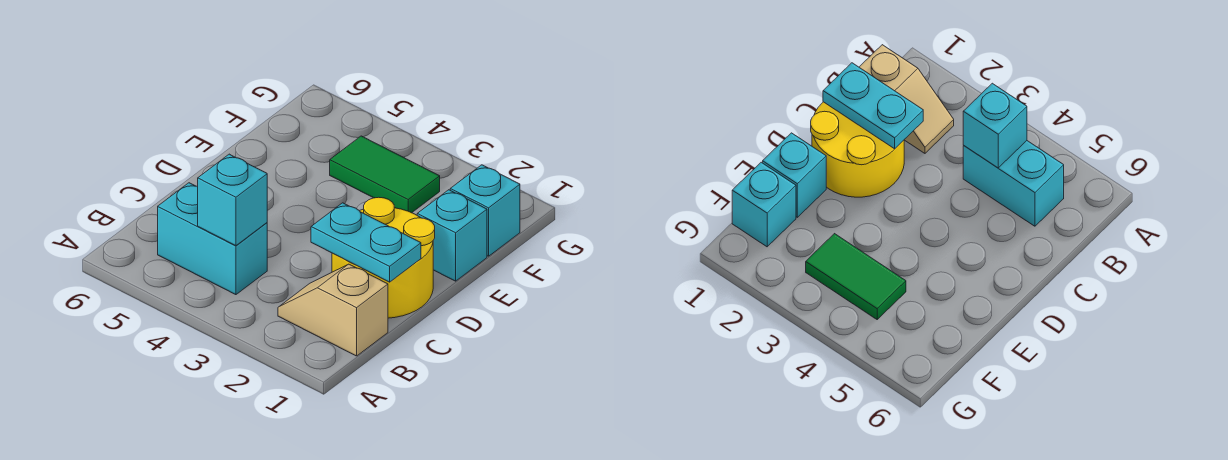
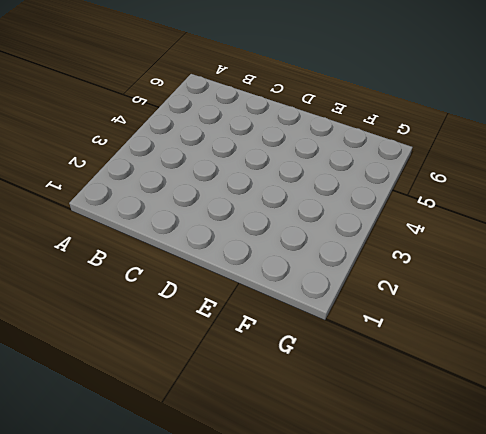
none -> tan slope B1:B2 level 1 top 1
none -> cyan brick B4:B5 level 1

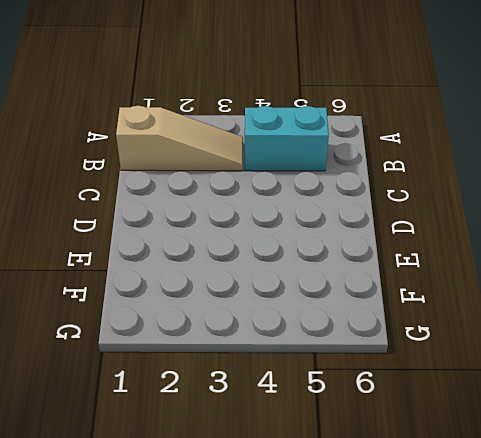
tan slope B1:B3 level 1 top 1 -> tan slope B1:B2 level 1 top 1
none -> yellow round brick C1:D2 level 1
none -> cyan brick E1 level 1

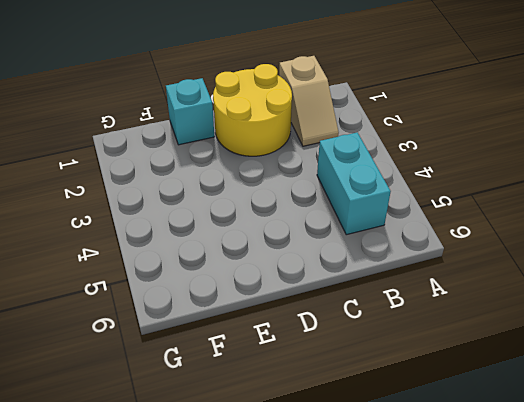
none -> cyan brick F1 level 1
none -> green tile F3:F4 level 1

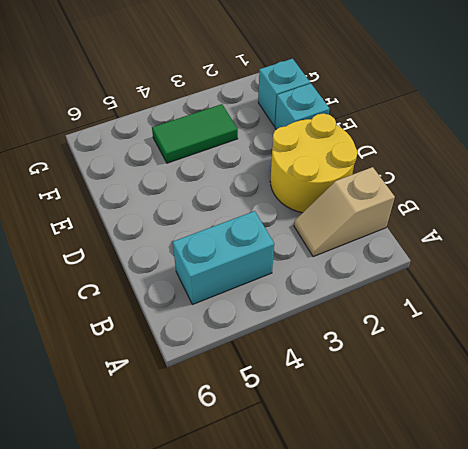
none -> cyan brick B4 level 2
none -> cyan plate C1:C2 level 2

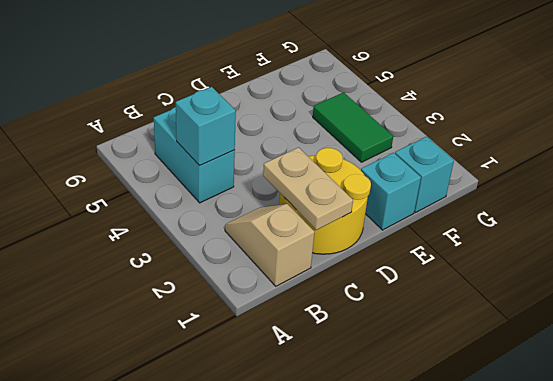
tan plate C1:C2 level 2 -> cyan plate C1:C2 level 2

